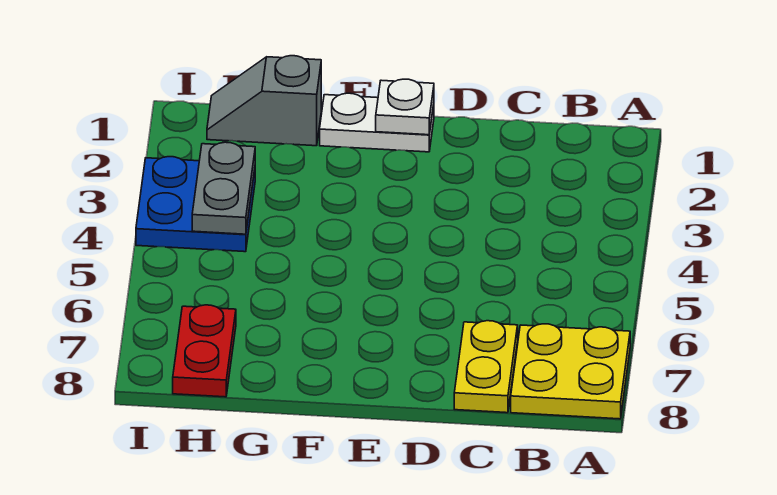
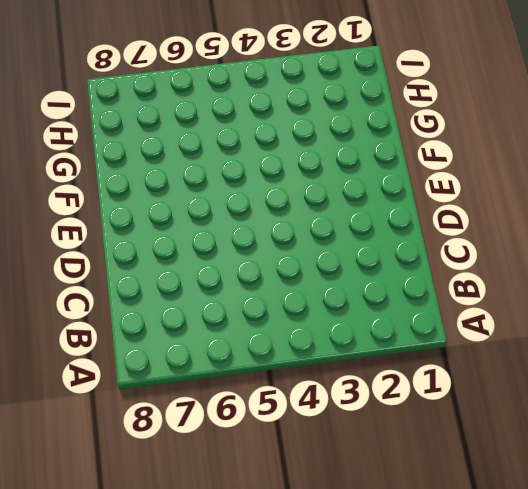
none -> yellow plate A7:B8 level 1
none -> yellow plate C7:C8 level 1

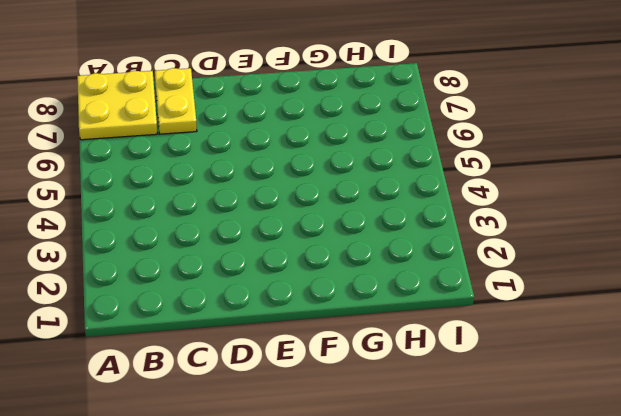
none -> white plate E1:F1 level 1
none -> grey slope G1:H1 level 1 top G

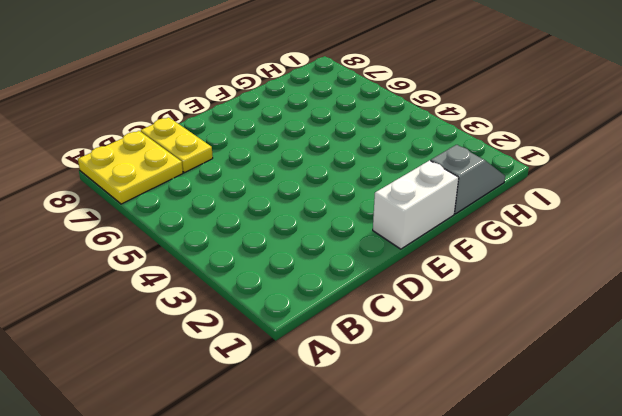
white brick E1:F1 level 1 -> white plate E1:F1 level 1
none -> blue plate H3:I4 level 1
none -> red plate H7:H8 level 1

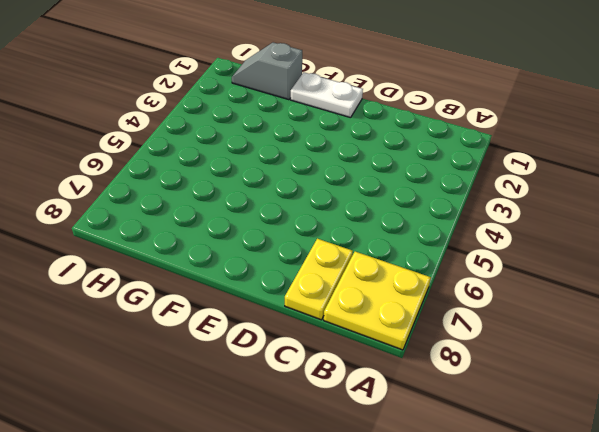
none -> blue plate H3:I4 level 1
none -> red plate H7:H8 level 1

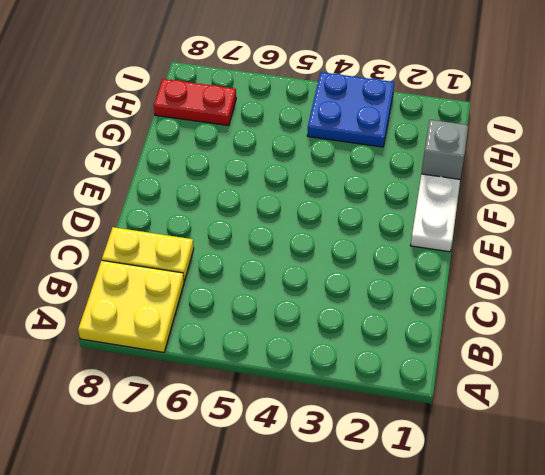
none -> white plate E1 level 2
none -> grey plate H3:H4 level 2

